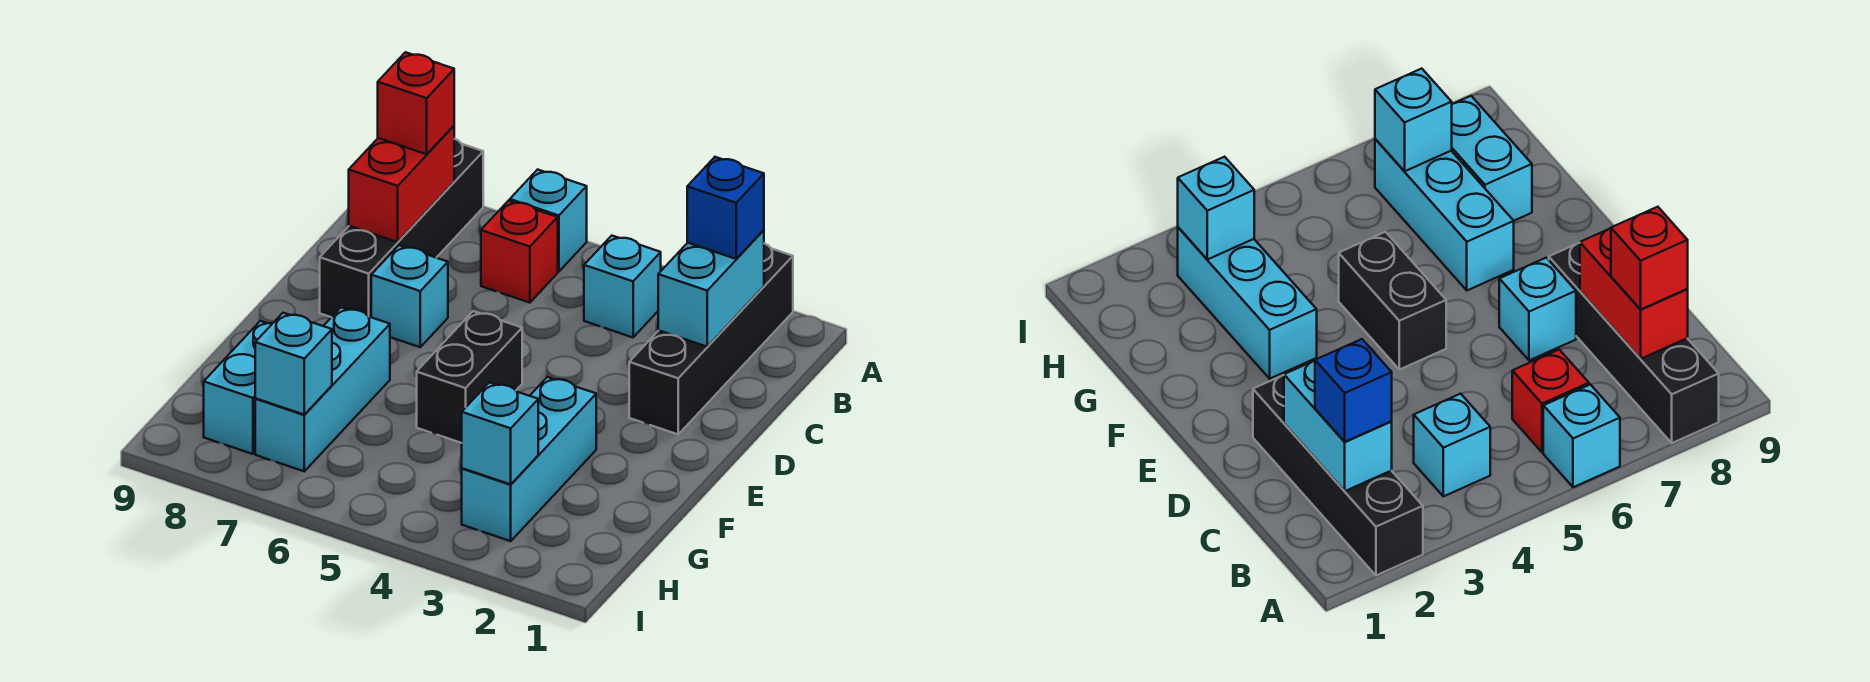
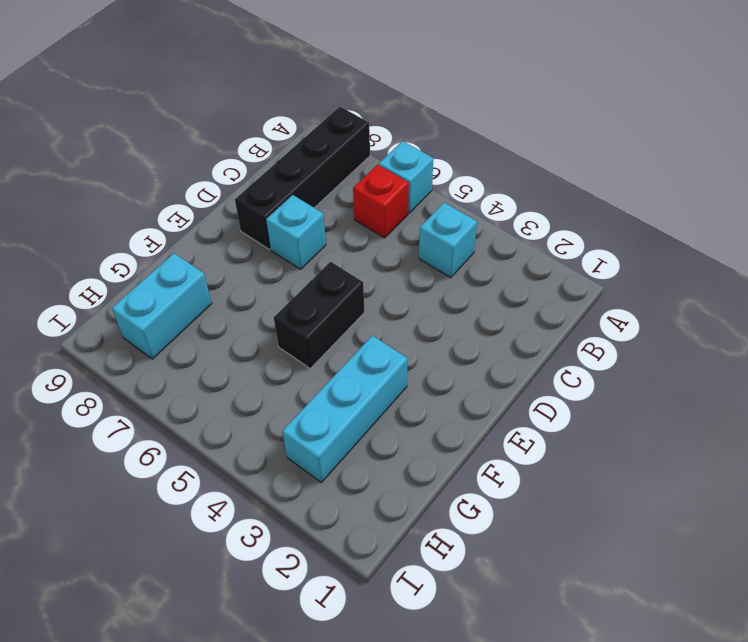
none -> black brick A2:D2 level 1
none -> cyan brick F7:H7 level 1
none -> cyan brick B2:C2 level 2

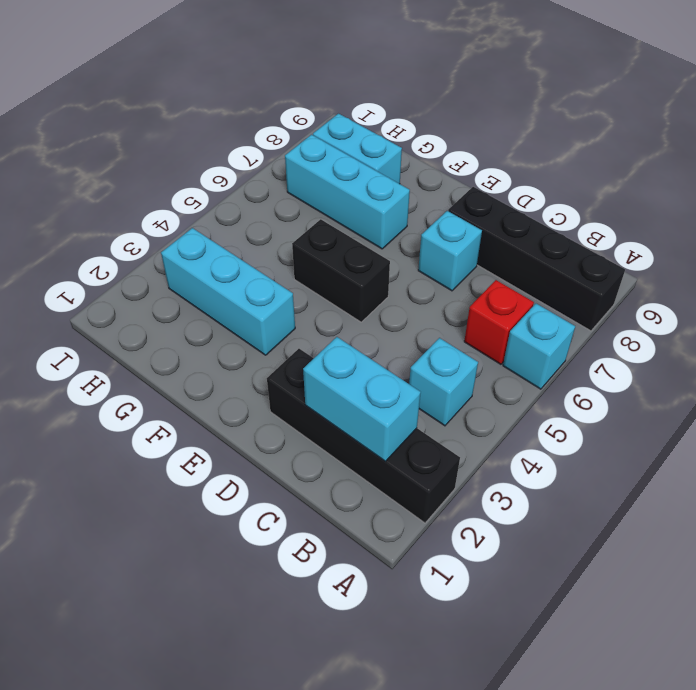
none -> red brick B8:C8 level 2
none -> cyan brick H3 level 2
none -> cyan brick H7 level 2

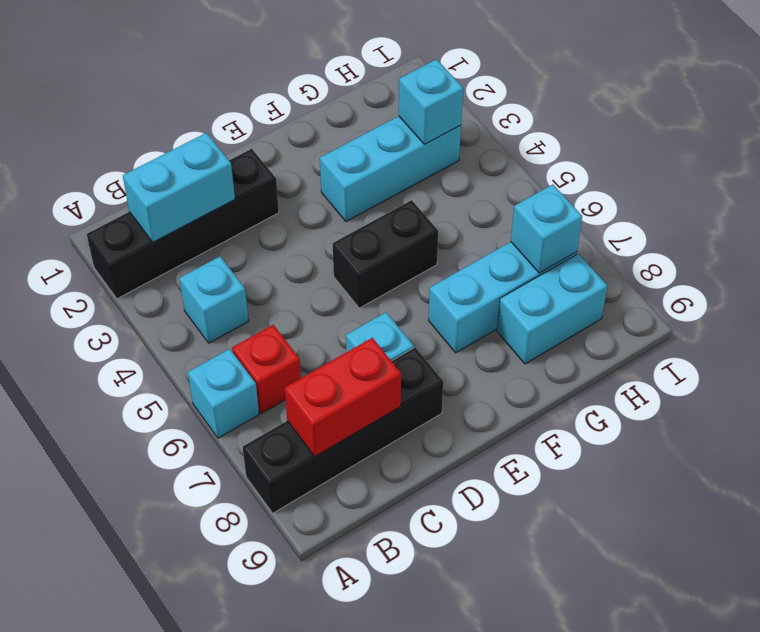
none -> blue brick B2 level 3
none -> red brick B8 level 3

